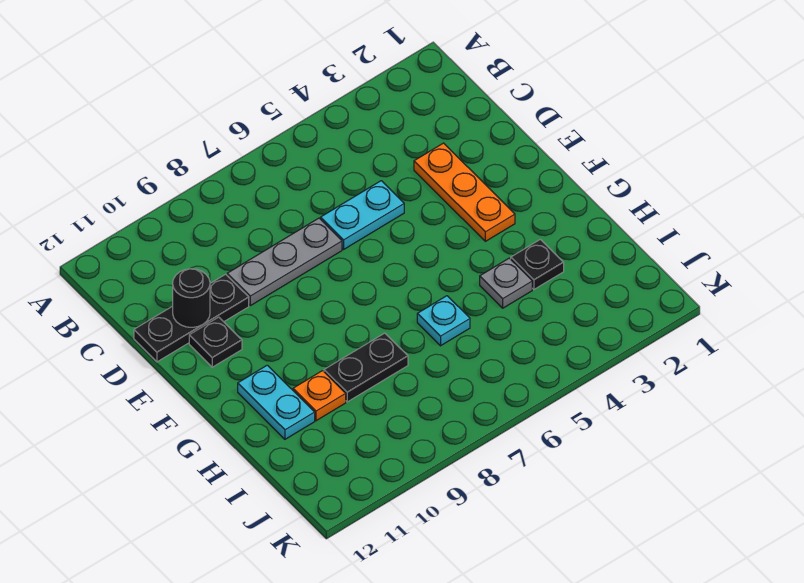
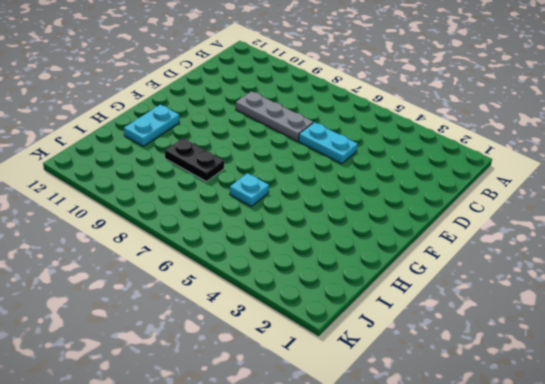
none -> orange plate D3:F3 level 1
none -> black plate D10:D12 level 1
none -> black plate E11 level 1

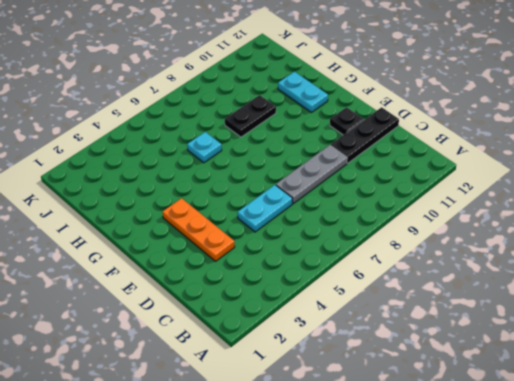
none -> black plate H3 level 1
none -> grey plate H4 level 1
none -> orange plate H10 level 1

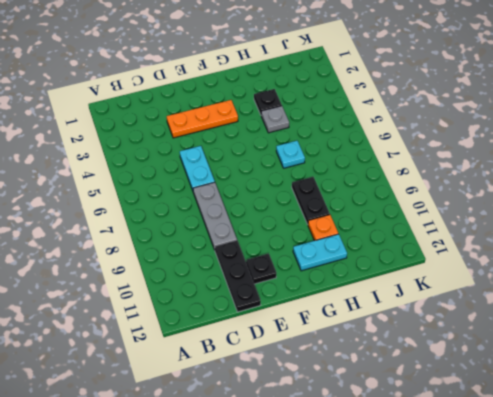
none -> black round brick D11 level 2

